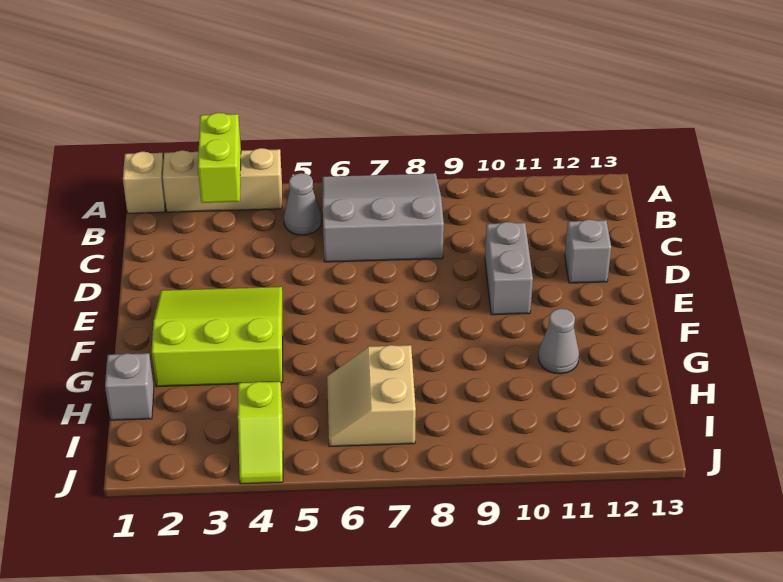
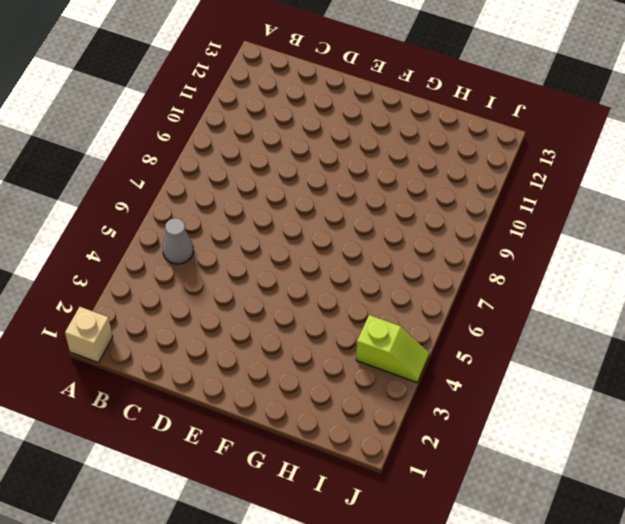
none -> tan brick A2:A4 level 1
none -> grey slope A6:C8 level 1 top C
none -> grey brick D10:E10 level 1

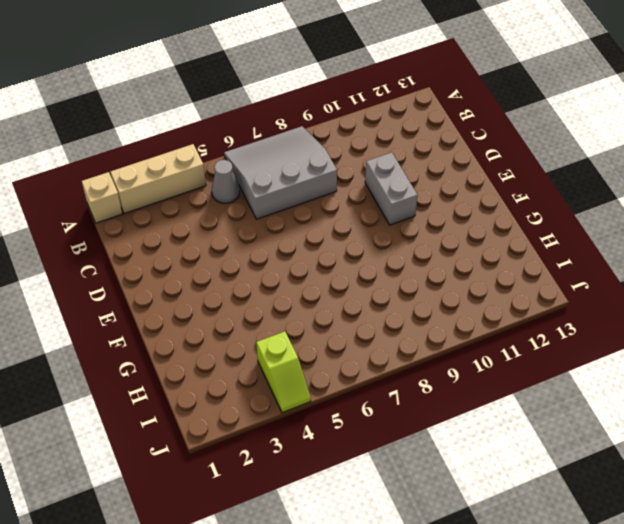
none -> grey brick D12 level 1
none -> lime slope E2:G4 level 1 top G
none -> grey cone G11 level 1

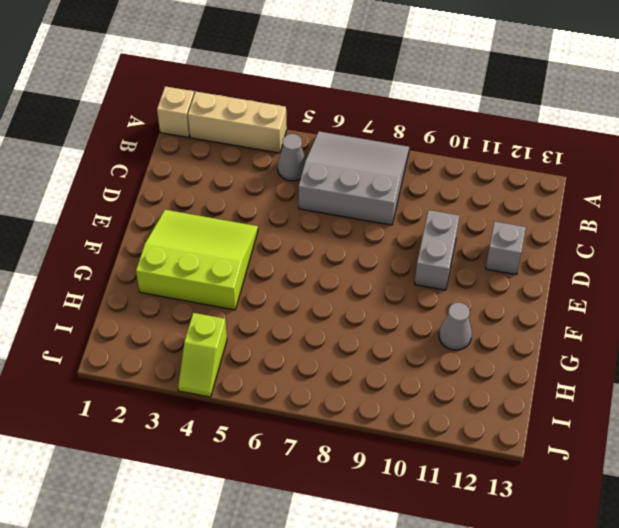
none -> grey brick H1 level 1
none -> tan slope H6:I7 level 1 top 7
none -> lime brick A3:B3 level 2

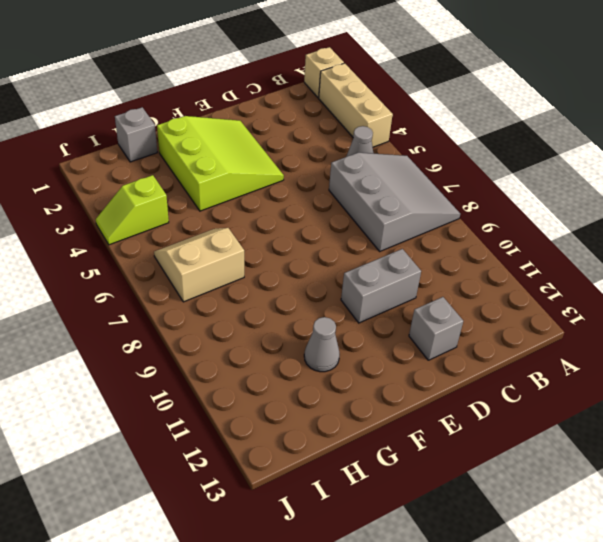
none -> lime brick A3:B3 level 2

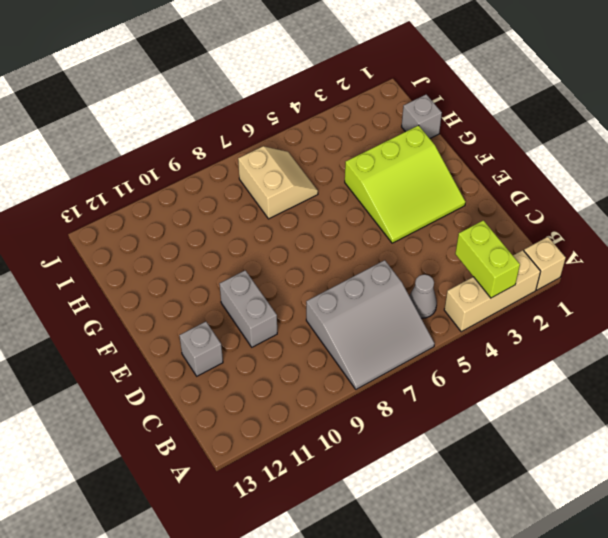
none -> grey cone G11 level 1
none -> lime slope I4:J4 level 1 top I

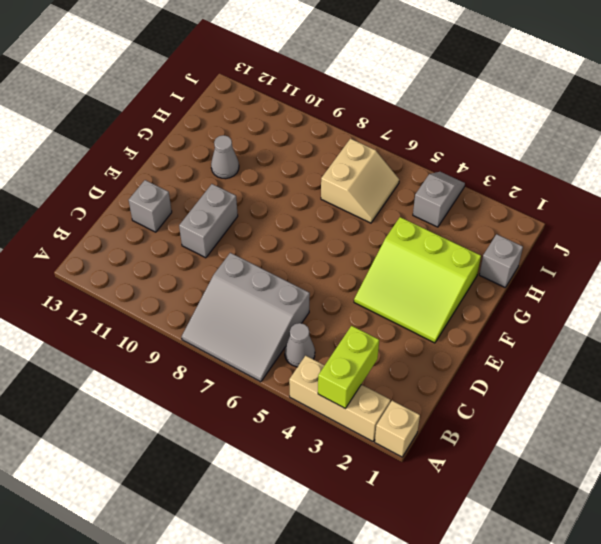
grey slope I4:J4 level 1 top I -> lime slope I4:J4 level 1 top I

